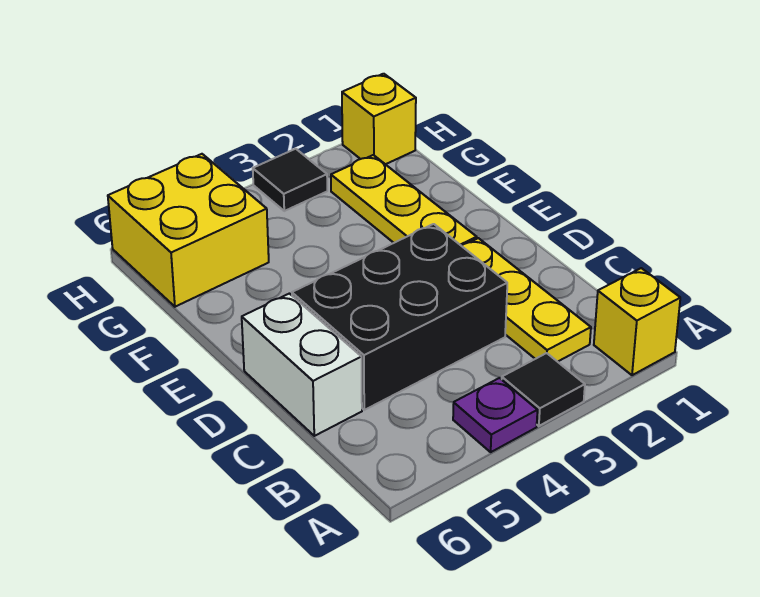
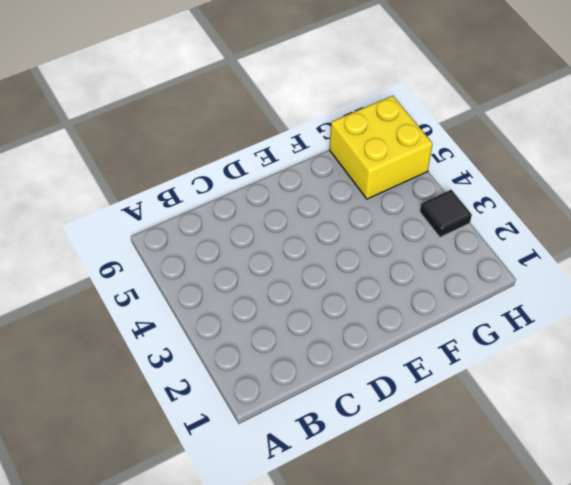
none -> yellow brick A1 level 1
none -> black tile A3 level 1

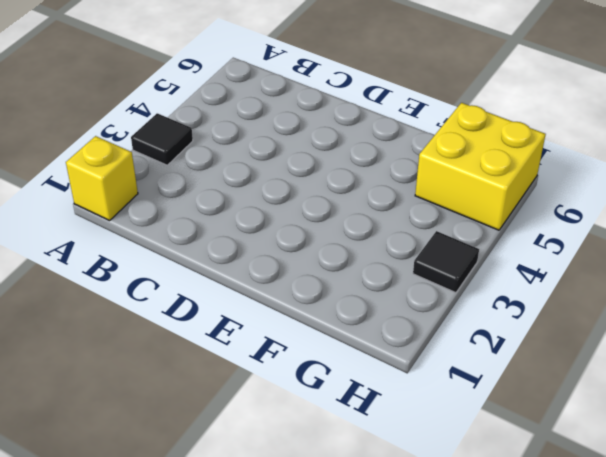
none -> purple plate A4 level 1
none -> yellow plate B2:D2 level 1

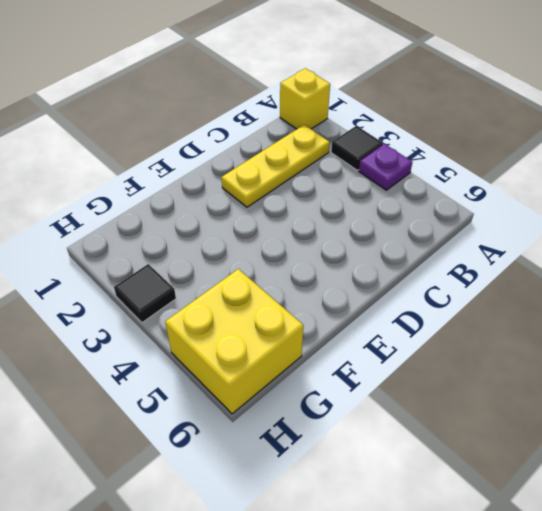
none -> black brick C3:D5 level 1
none -> white brick C6:D6 level 1

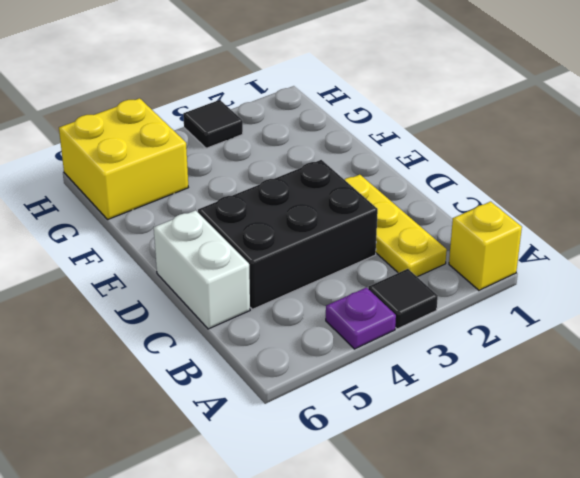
none -> yellow plate E2:G2 level 1
none -> yellow brick H1 level 1

